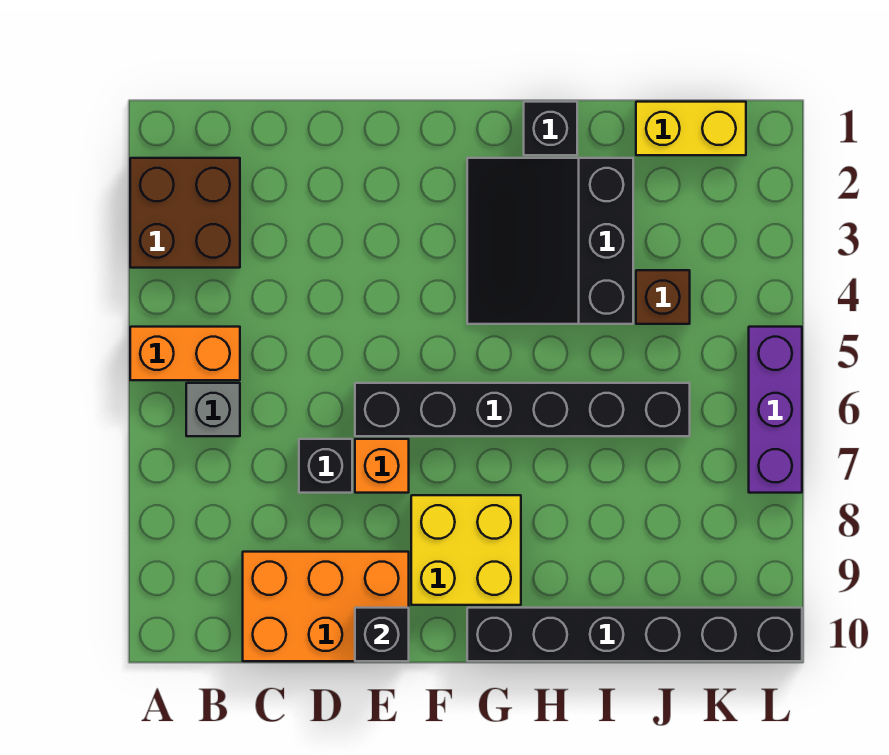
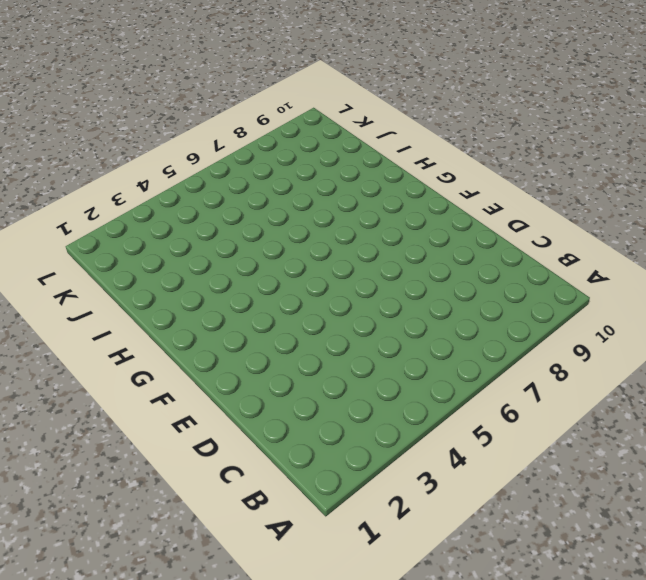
none -> brown brick A2:B3 level 1
none -> orange brick A5:B5 level 1
none -> grey brick B6 level 1

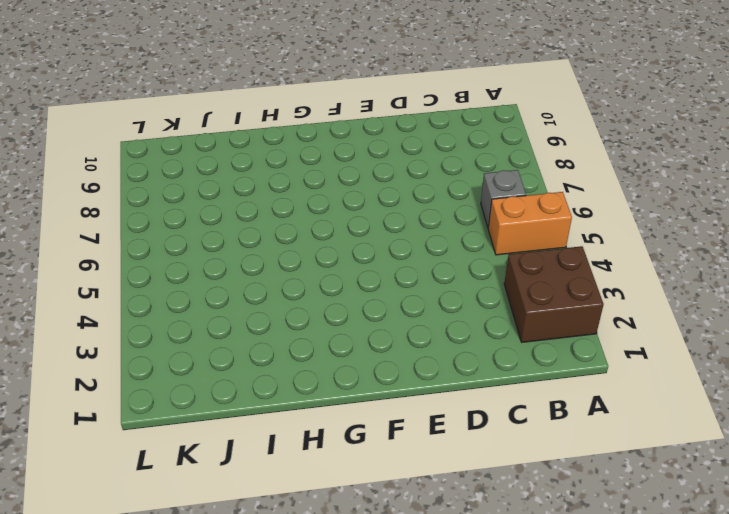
none -> orange brick C9:E10 level 1
none -> black brick D7 level 1
none -> black brick E6:J6 level 1

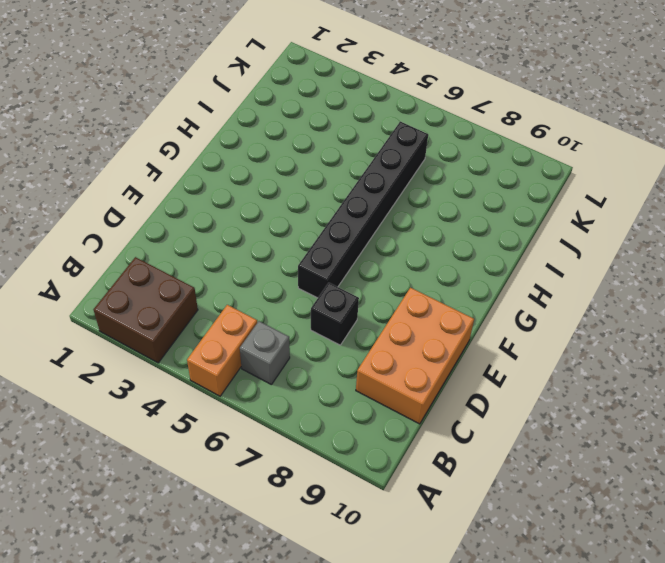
none -> orange brick E7 level 1
none -> yellow brick F8:G9 level 1
none -> black slope G2:I4 level 1 top I

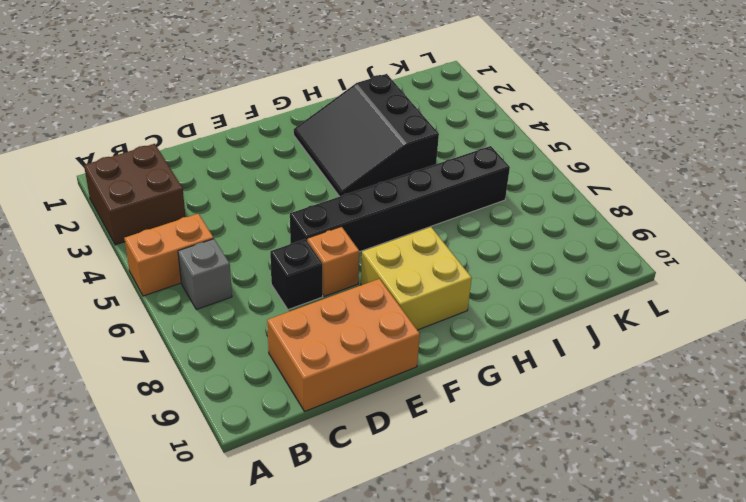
none -> black brick G10:L10 level 1
none -> black brick H1 level 1
none -> yellow brick J1:K1 level 1

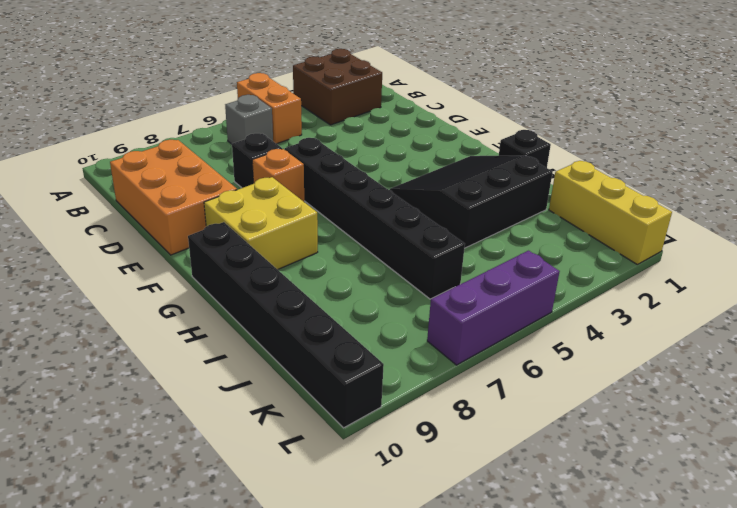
yellow brick J1:L1 level 1 -> yellow brick J1:K1 level 1
none -> brown brick J4 level 1
none -> black brick E10 level 2

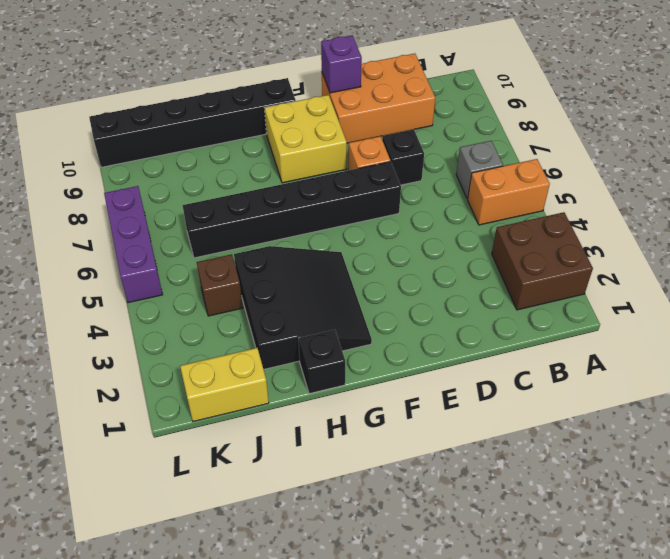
purple brick E10 level 2 -> black brick E10 level 2

